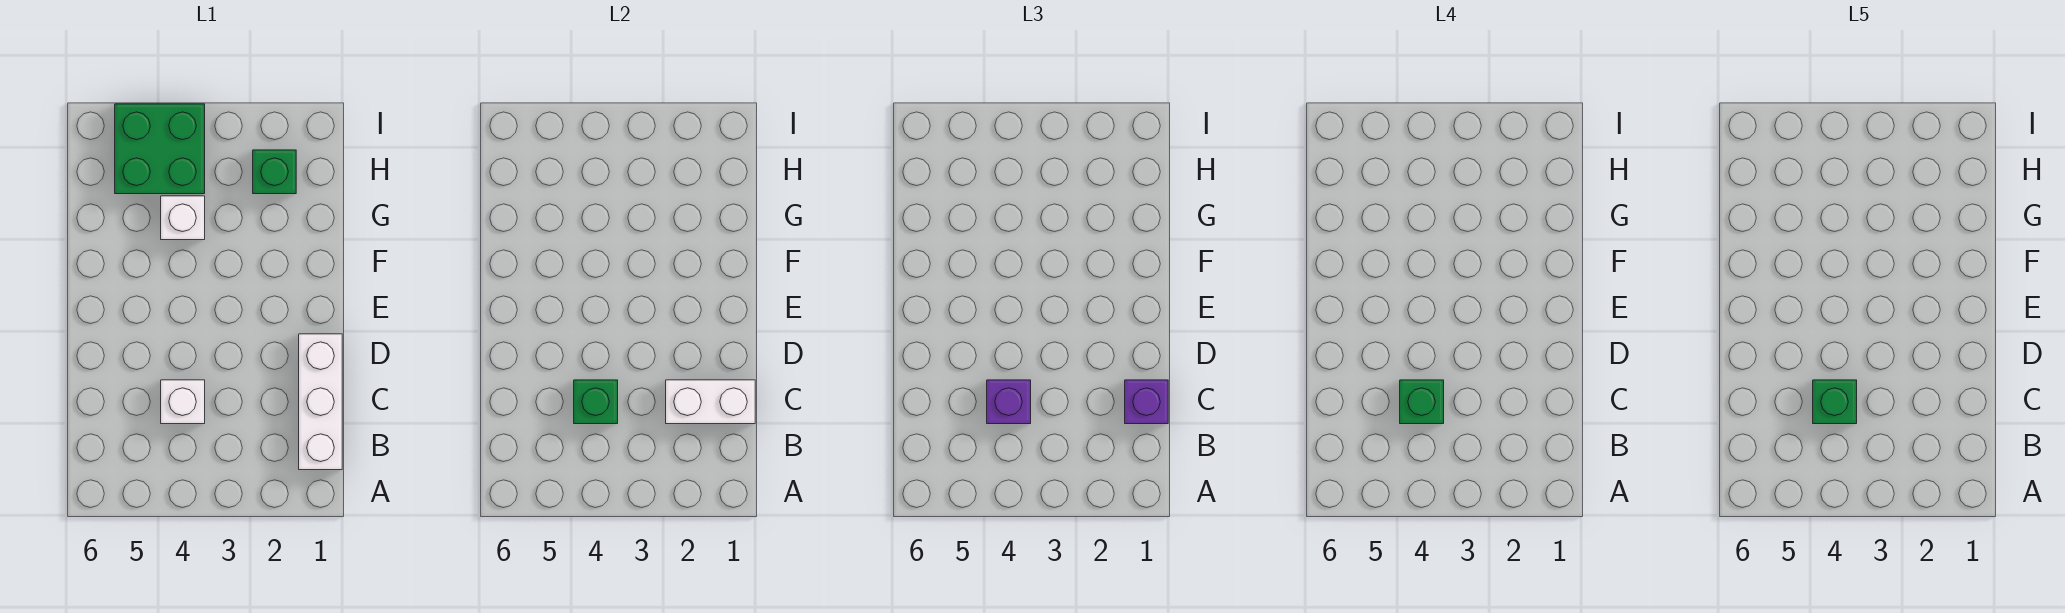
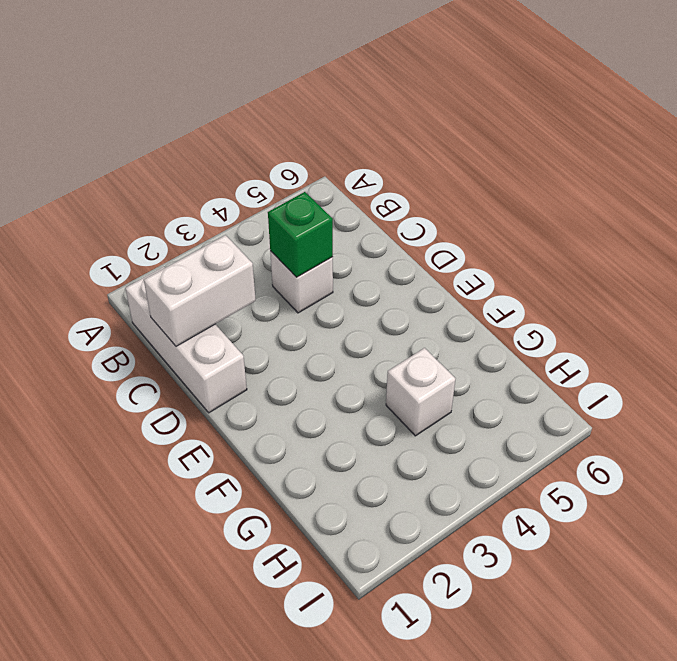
none -> green brick H2 level 1
none -> green brick H4:I5 level 1

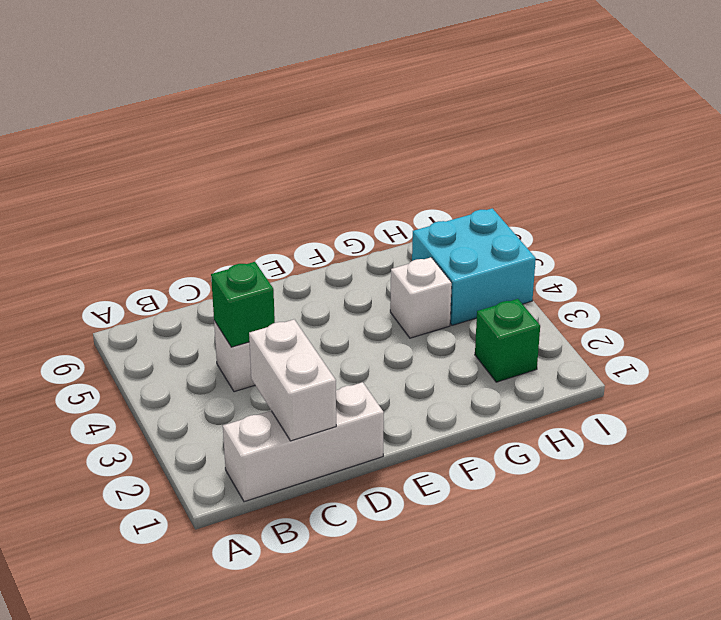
cyan brick H4:I5 level 1 -> green brick H4:I5 level 1
none -> purple brick C1 level 3
none -> purple brick C4 level 3

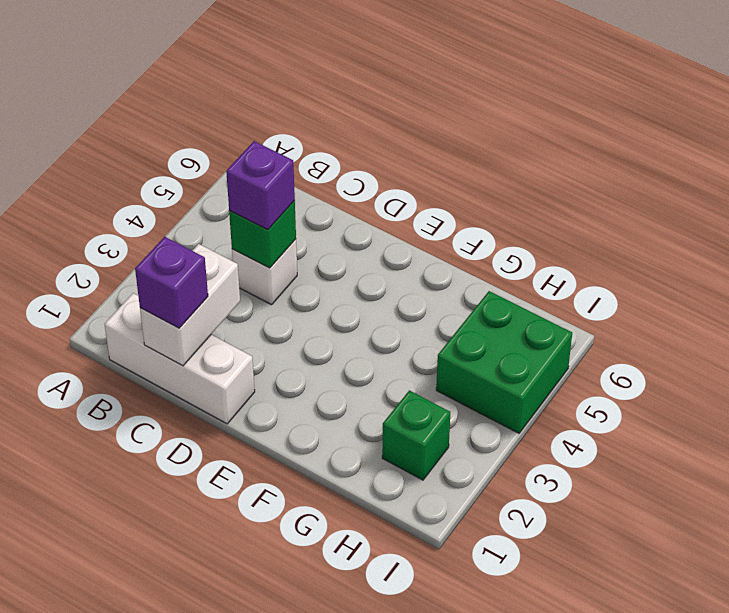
none -> white brick G4 level 1
none -> green brick C4 level 4

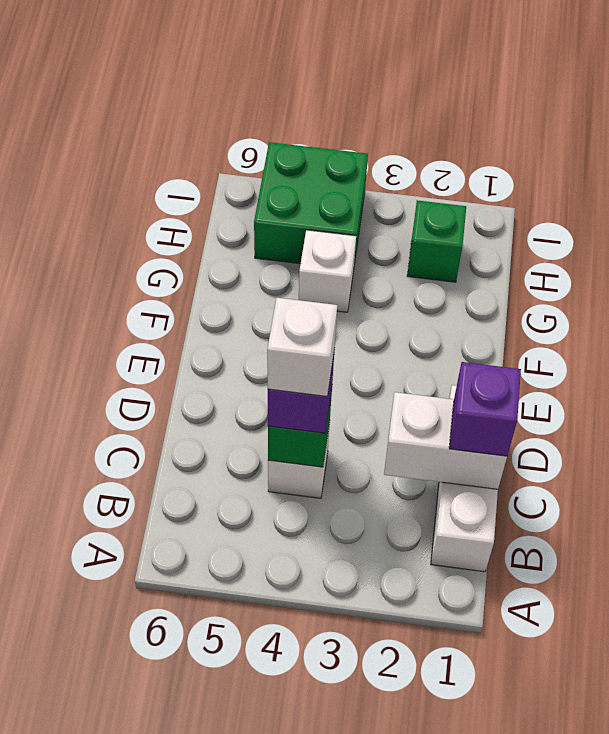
white brick C4 level 4 -> green brick C4 level 4
none -> green brick C4 level 5

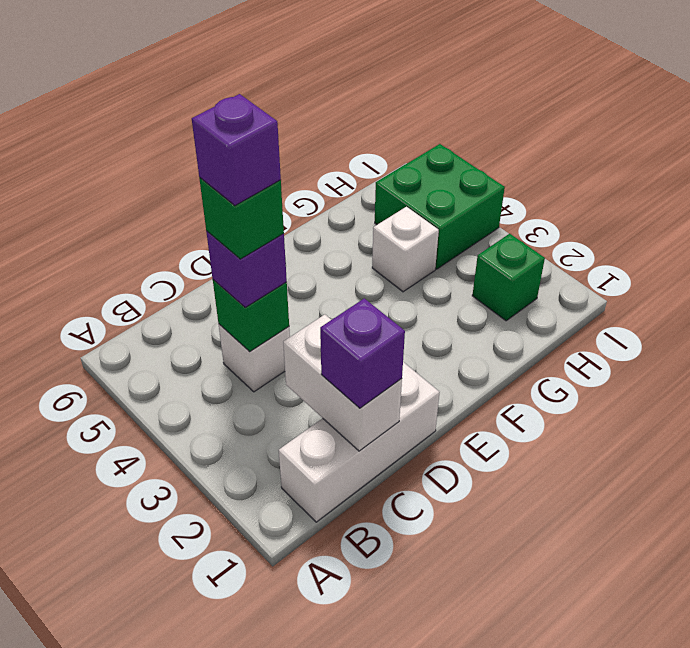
purple brick C4 level 5 -> green brick C4 level 5

